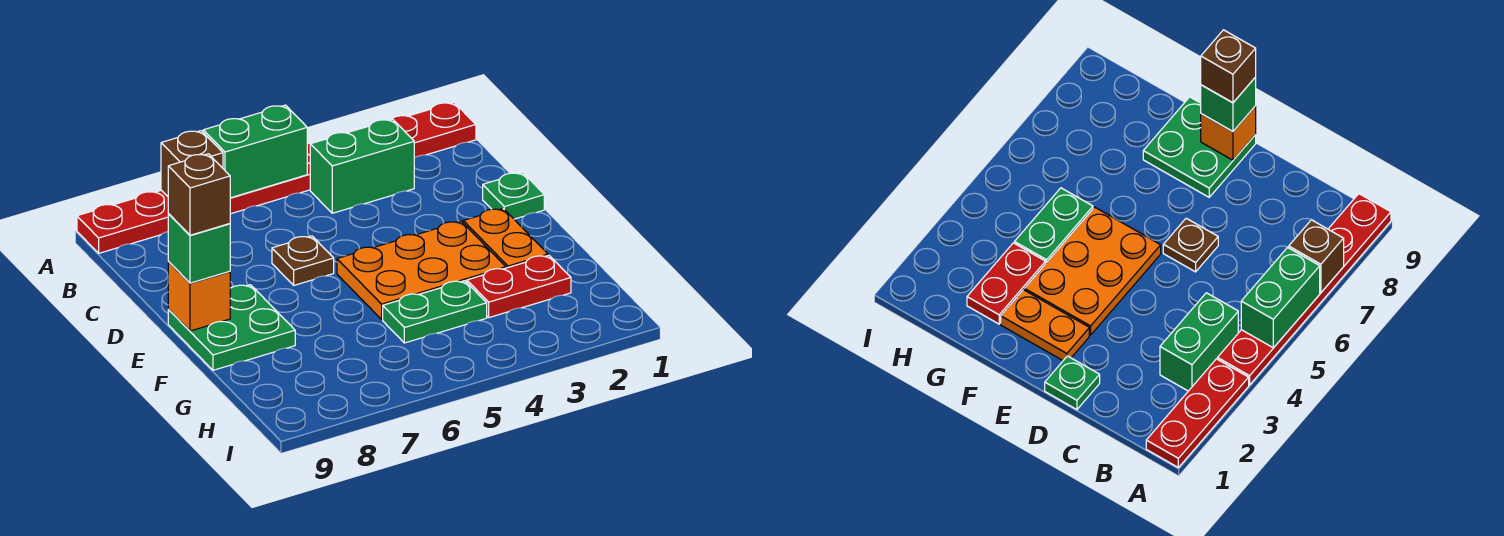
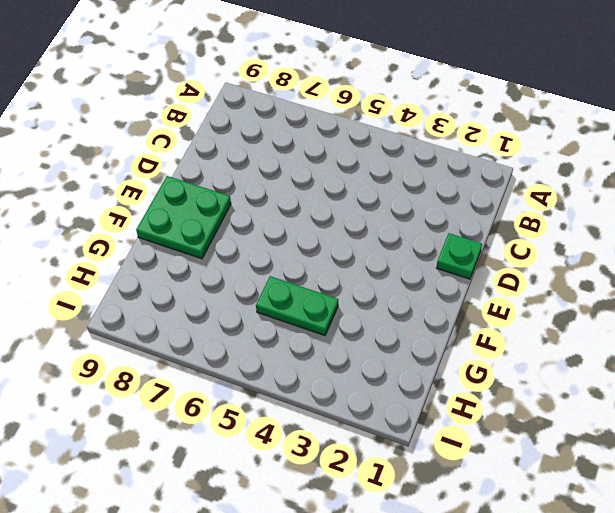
none -> red plate A1:A3 level 1
none -> red plate A4:A9 level 1
none -> green brick B3:B4 level 1

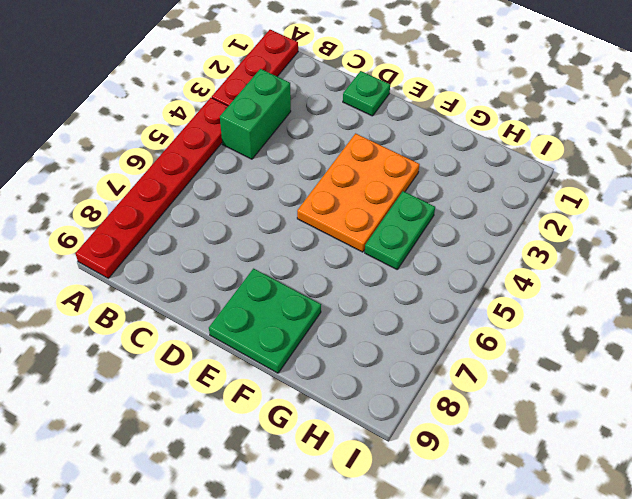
none -> brown plate D6 level 1
none -> orange plate E2:F2 level 1
none -> red plate G2:G3 level 1

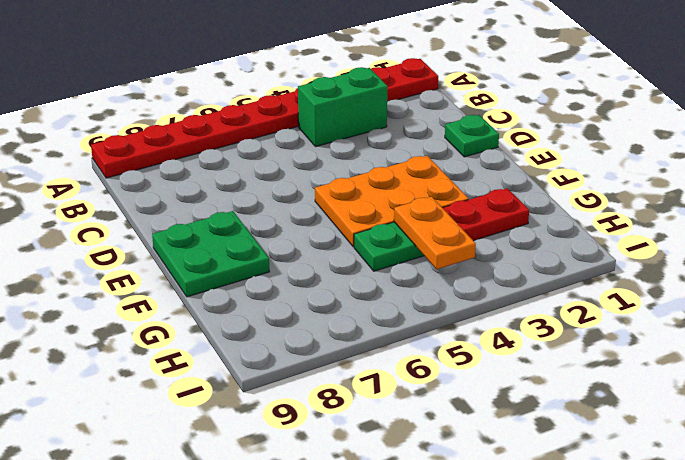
orange plate G4:H4 level 2 -> orange plate E2:F2 level 1
none -> brown plate D6 level 1
none -> green brick A5:A6 level 2
none -> brown brick A7 level 2

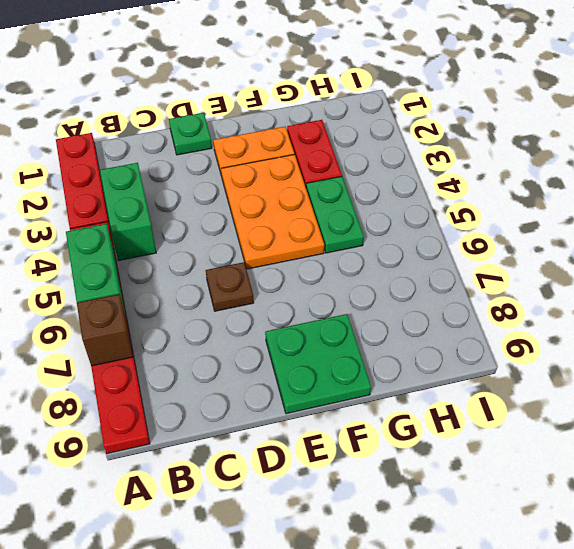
none -> orange brick E9 level 2
none -> green brick E9 level 3
none -> brown brick E9 level 4

